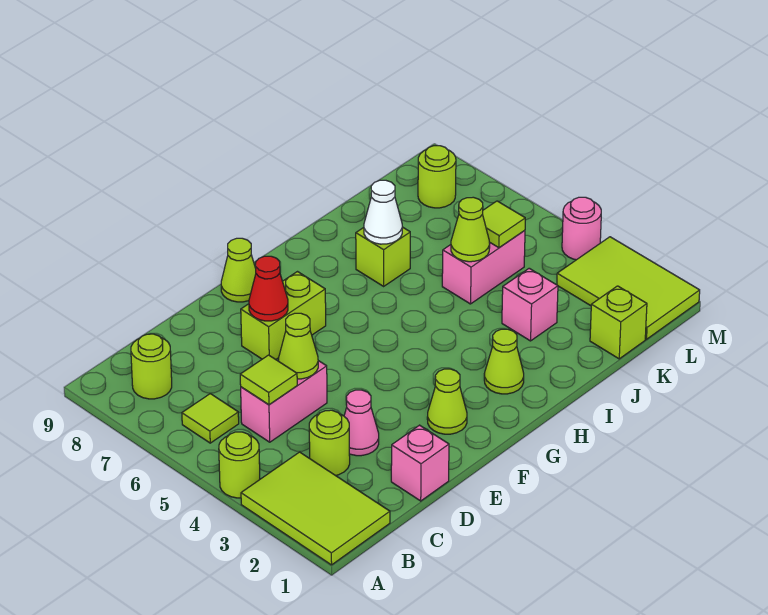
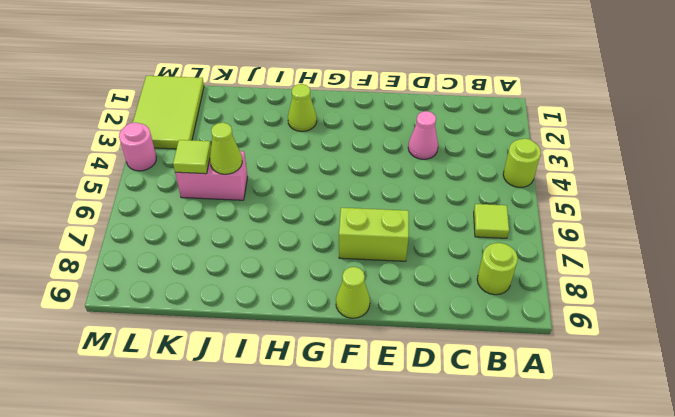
none -> lime tile A1:B3 level 1
none -> lime round brick C3 level 1
none -> pink brick C5:D5 level 1

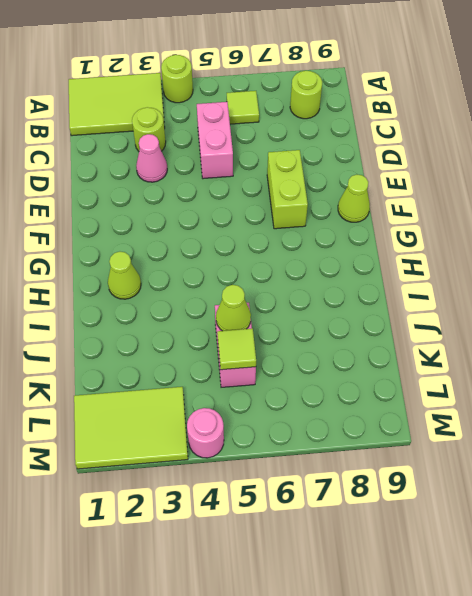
none -> pink brick D1 level 1
none -> lime cone F2 level 1
none -> lime brick I7 level 1

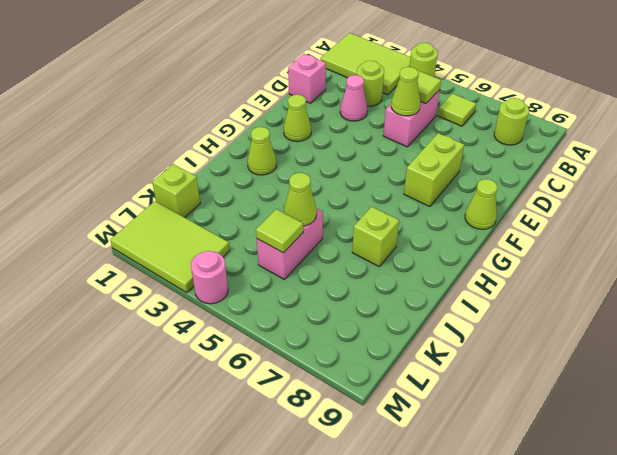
none -> pink brick J3 level 1
none -> lime round brick L8 level 1
none -> red cone E7 level 2

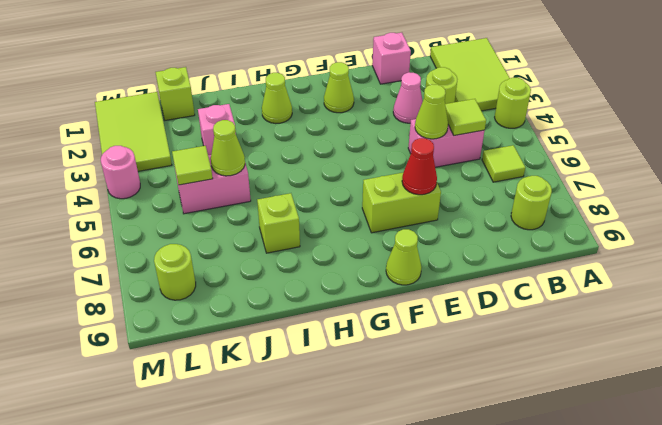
none -> white cone I7 level 2

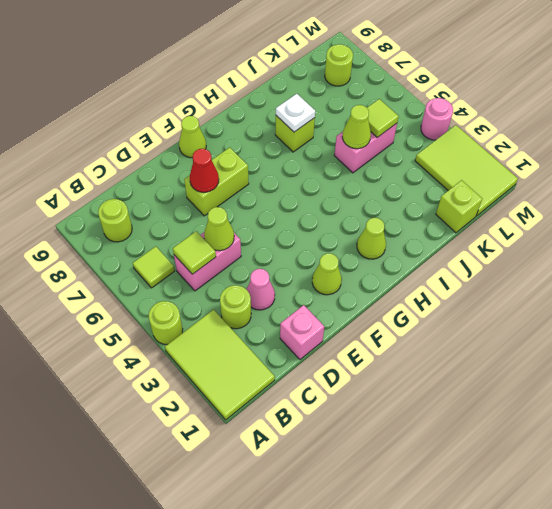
white plate I7 level 2 -> white cone I7 level 2
none -> pink brick J3 level 1

